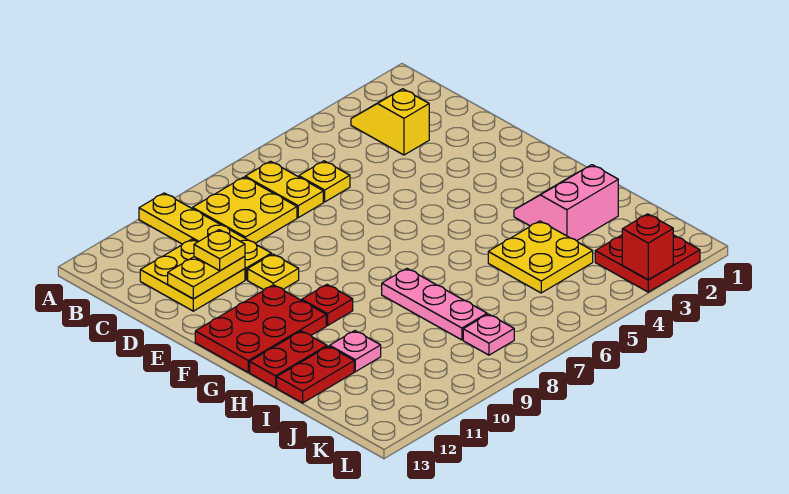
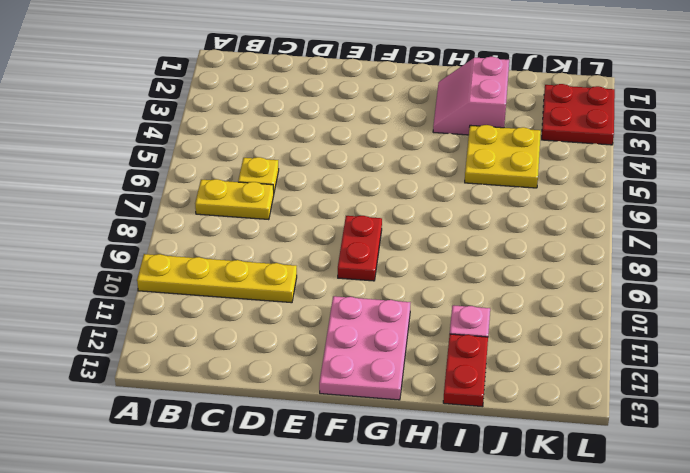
red plate F8:F9 level 1 -> red plate H12:H13 level 1
pink plate F11:G13 level 1 -> red plate F11:G13 level 1
none -> yellow slope B3:C3 level 1 top C
none -> yellow plate B8:C9 level 1
none -> yellow plate C11:D12 level 1

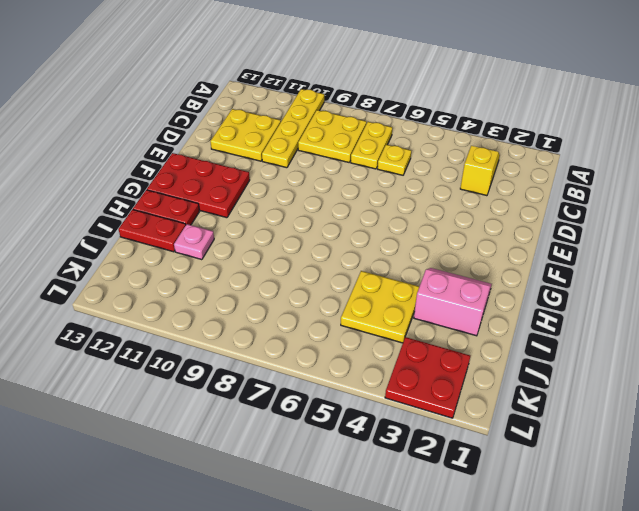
none -> yellow plate E10 level 1
none -> red plate G10 level 1
none -> pink plate H8:J8 level 1

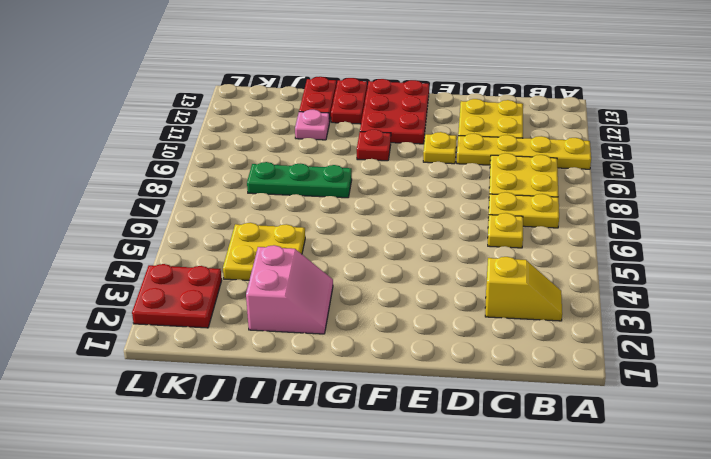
green plate H8:J8 level 1 -> pink plate H8:J8 level 1
none -> pink plate K8 level 1
none -> yellow plate D11:D12 level 2
none -> red brick L3 level 2

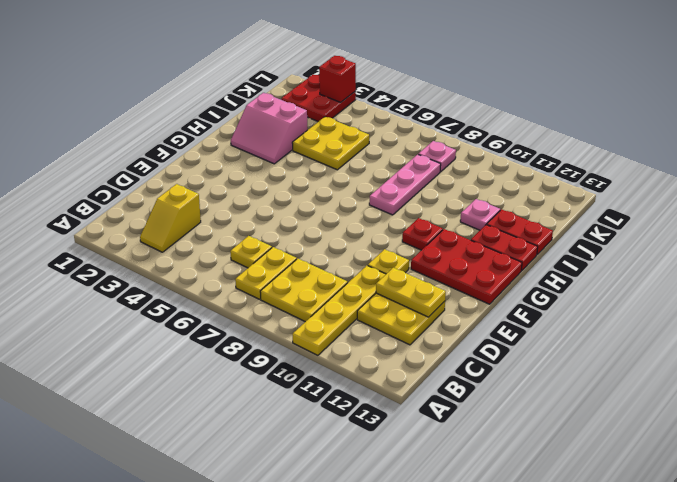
none -> yellow plate D11 level 3

